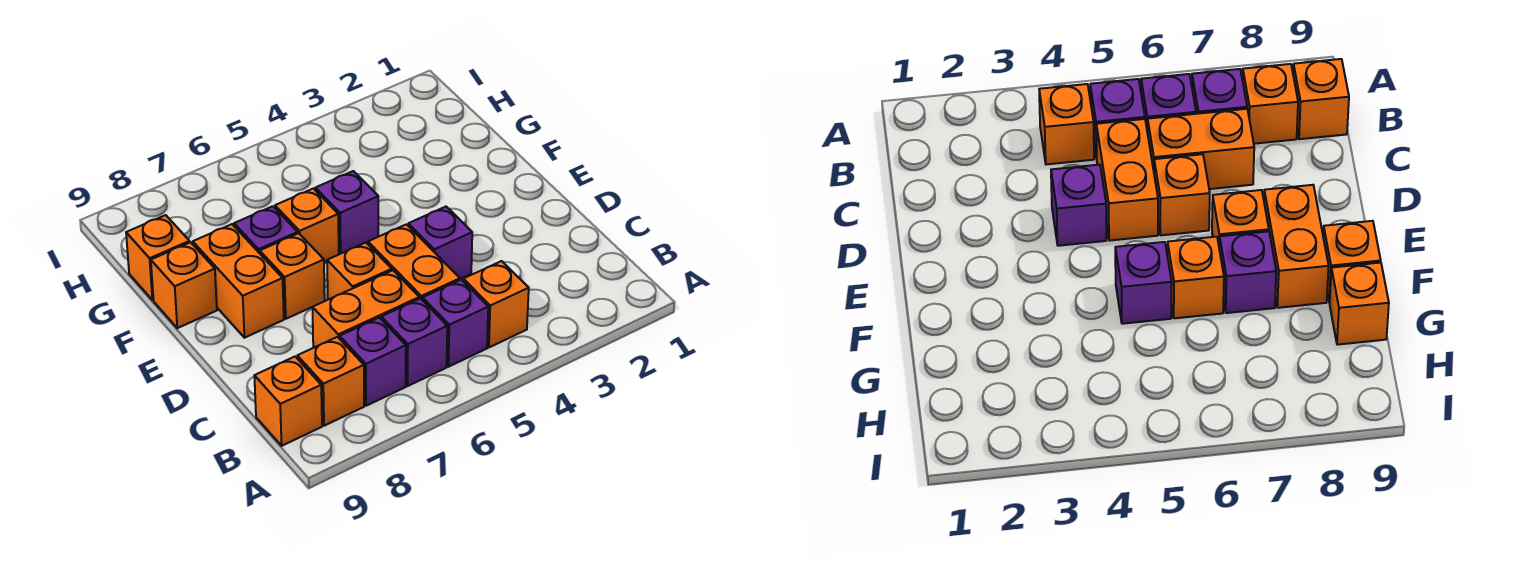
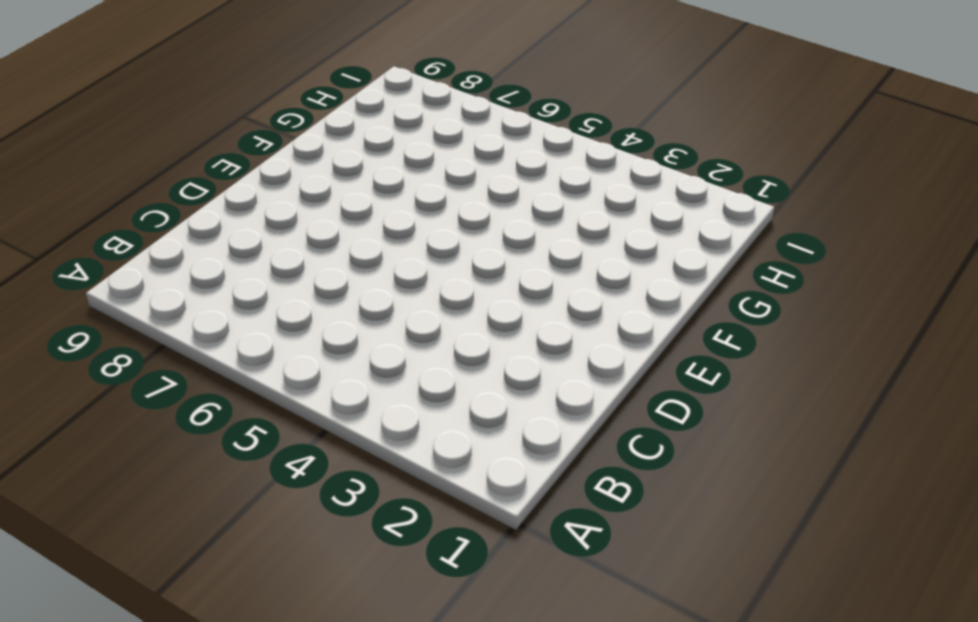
none -> orange brick B4 level 1
none -> purple brick B5 level 1
none -> purple brick B6 level 1

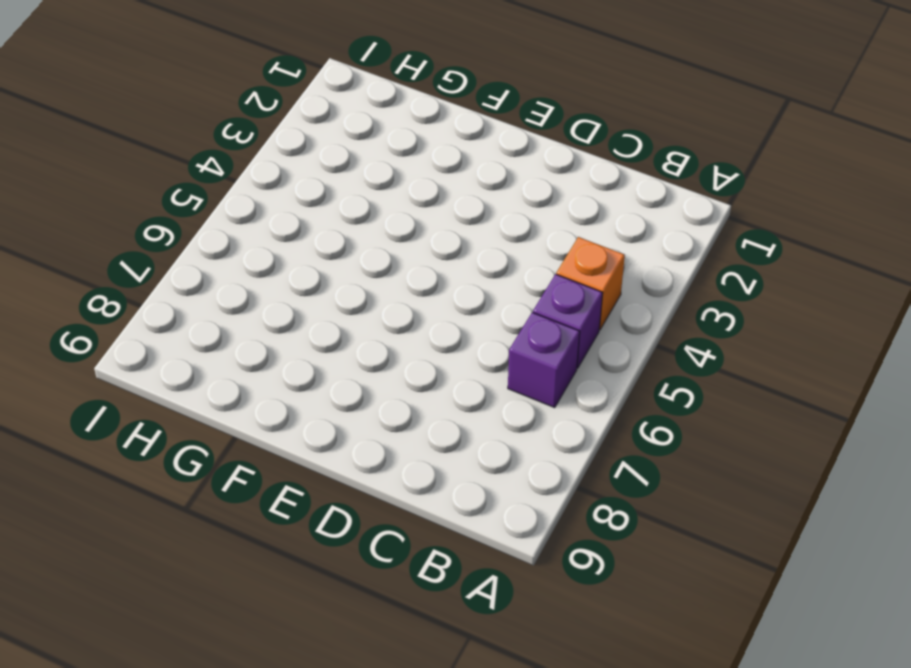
none -> purple brick B7 level 1
none -> orange brick B8 level 1
none -> orange brick B9 level 1

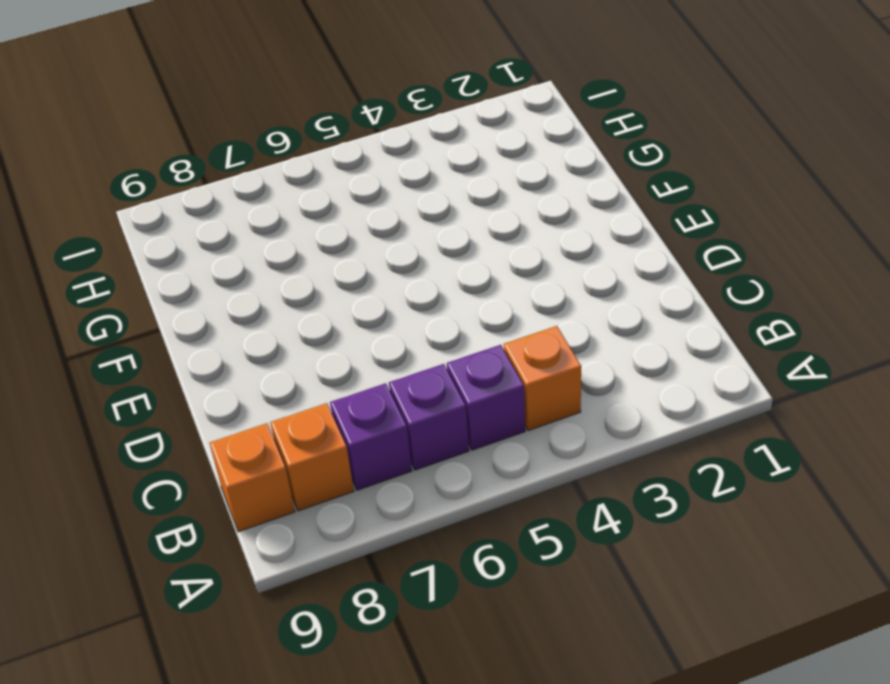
none -> orange brick C5:D5 level 1
none -> orange brick C6:C7 level 1
none -> purple brick D4 level 1

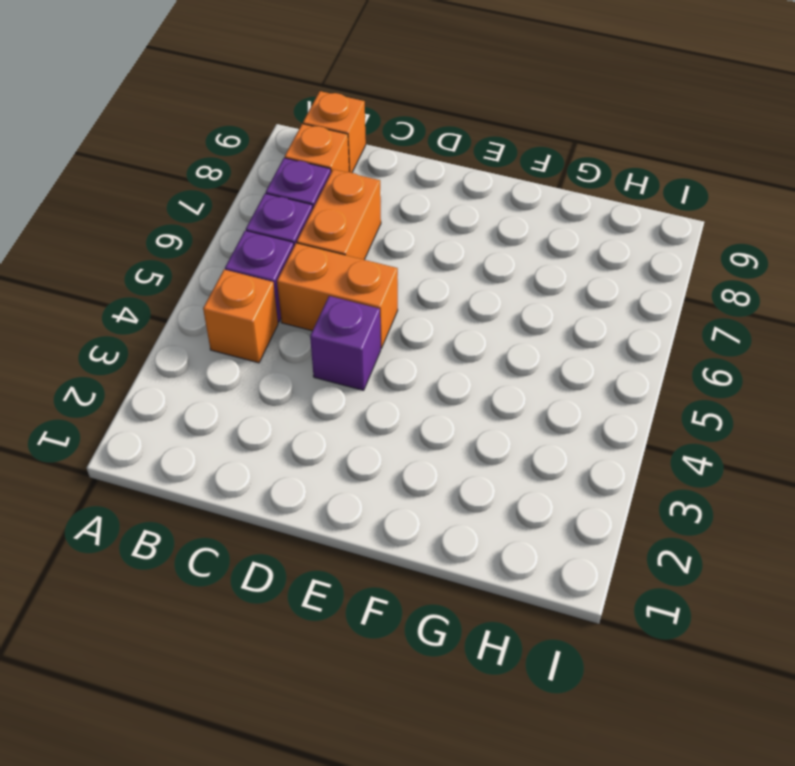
none -> orange brick D6 level 1
none -> orange brick E7 level 1
none -> orange brick E8:F8 level 1

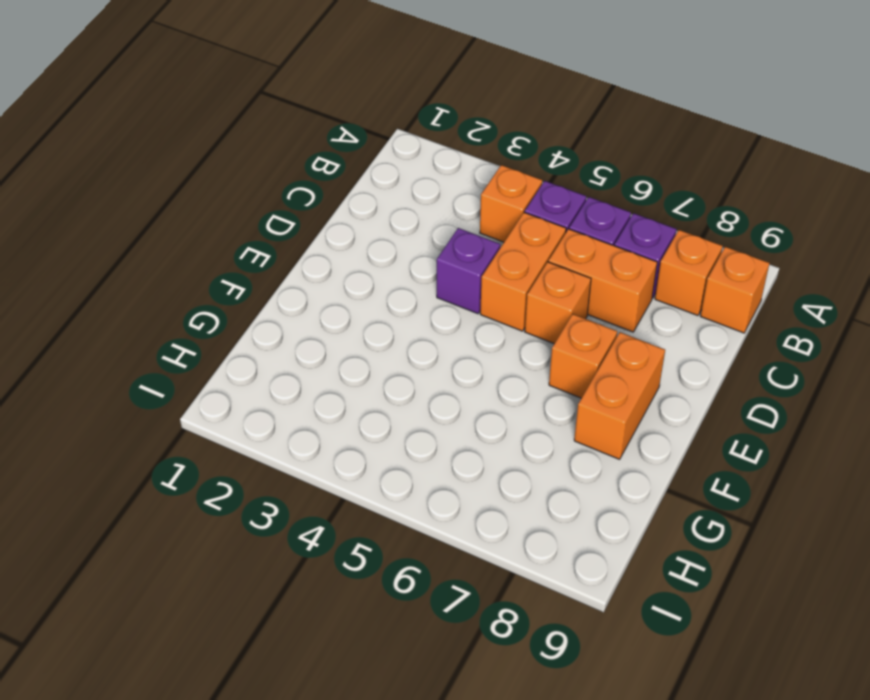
none -> purple brick F5 level 1
none -> orange brick F6 level 1
none -> purple brick F7 level 1

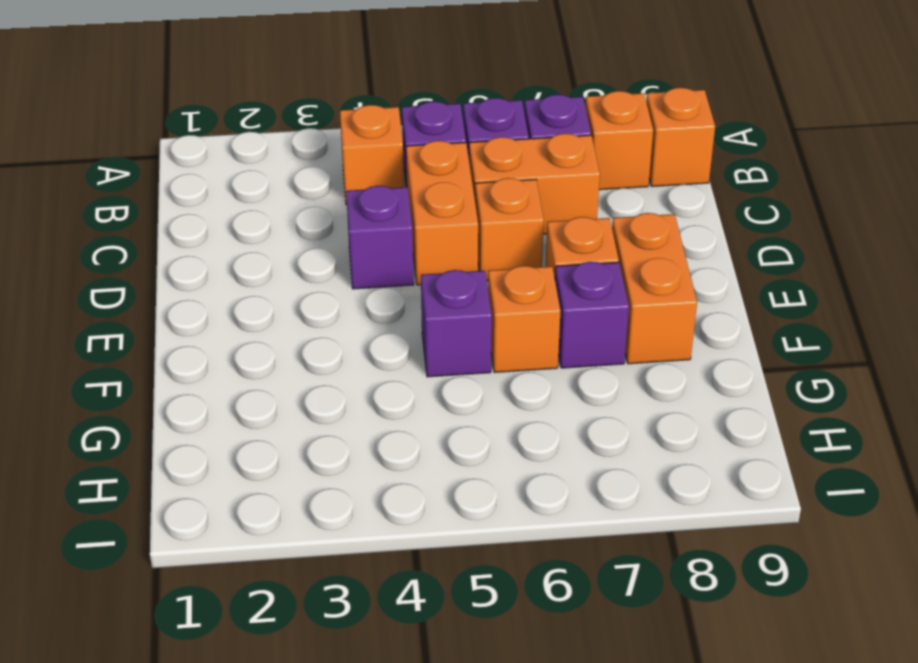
none -> orange brick F9 level 1
none -> orange brick G9 level 1

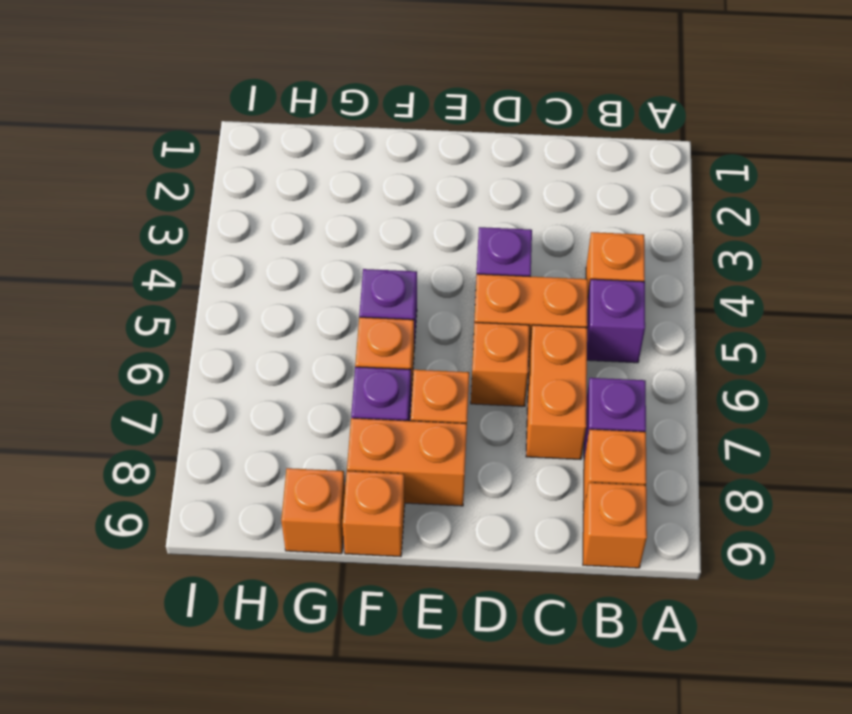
none -> purple brick B6 level 1

